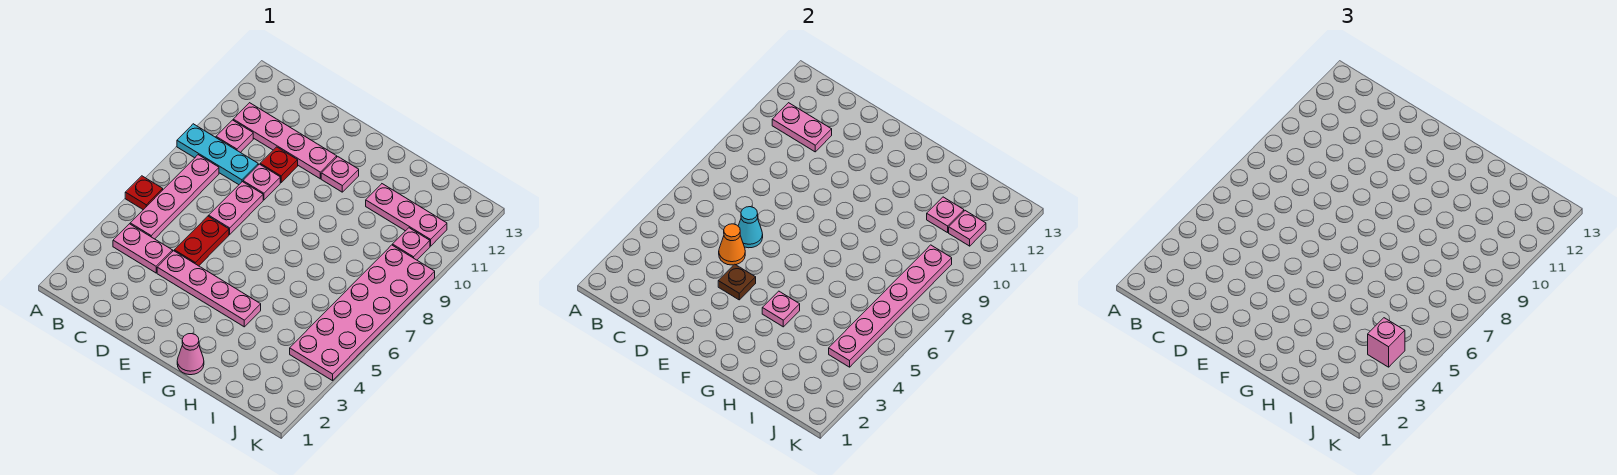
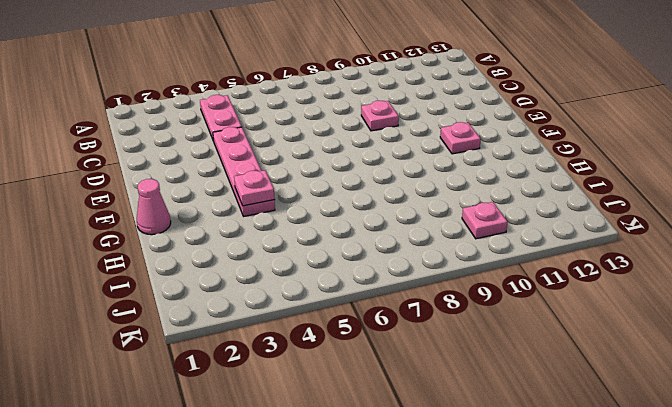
none -> red plate A6 level 1
none -> cyan plate A9:C9 level 1
none -> pink plate B5:B8 level 1

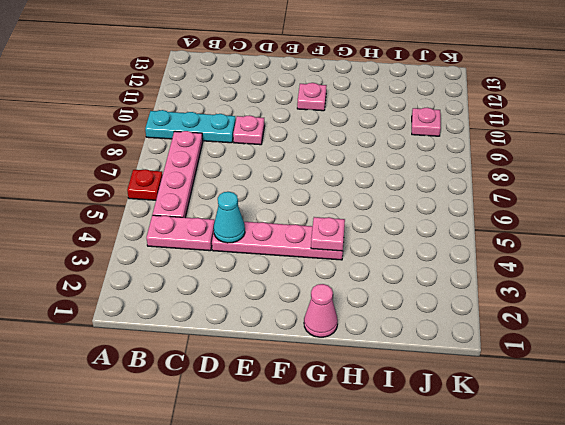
cyan cone D4 level 2 -> cyan cone D6 level 2
none -> pink plate B10 level 1
none -> pink plate B11:E11 level 1
none -> red plate D5:D6 level 1

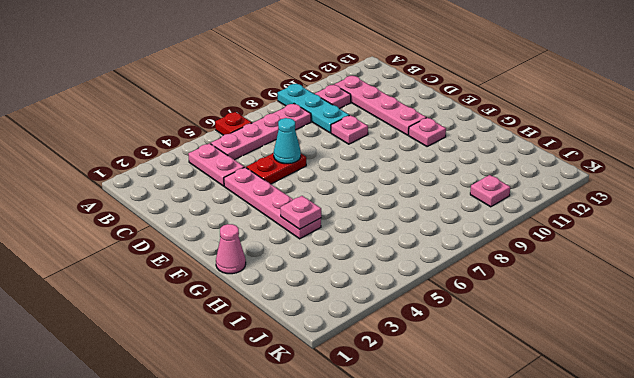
none -> pink plate D7:D8 level 1
none -> red plate D10 level 1
none -> pink plate H11:J11 level 1

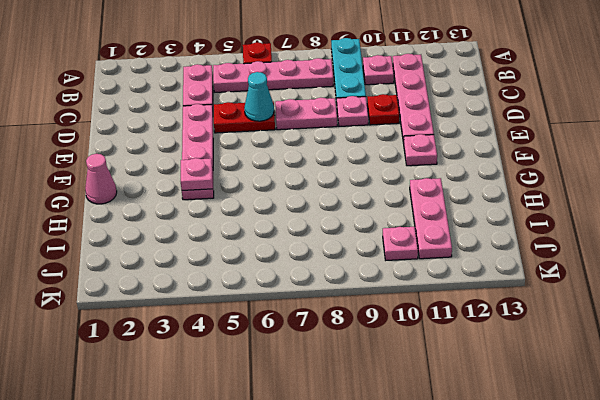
none -> pink plate J4:K9 level 1
none -> pink plate B11:C11 level 2
none -> orange cone D5 level 2

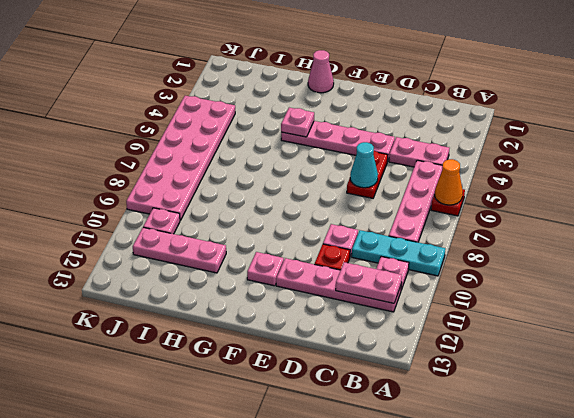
orange cone A6 level 2 -> orange cone D5 level 2
none -> pink plate D7:D8 level 1
none -> brown plate E4 level 2
none -> pink plate I11 level 2

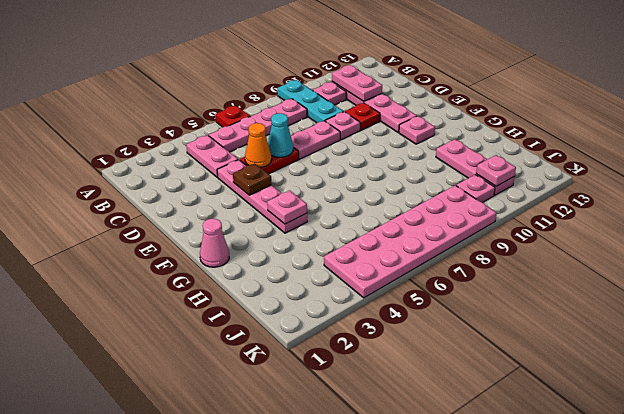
none -> pink plate I11 level 2
none -> pink plate J4:J9 level 2
none -> pink brick J4 level 3

